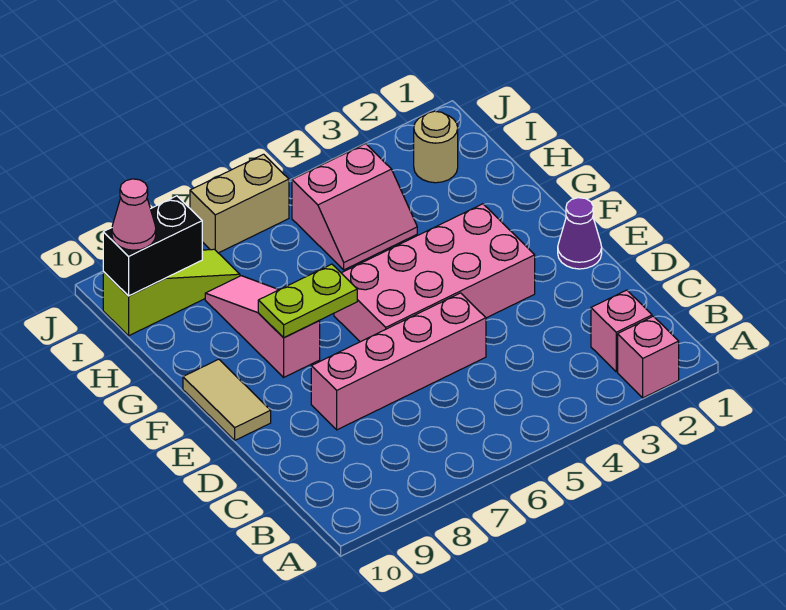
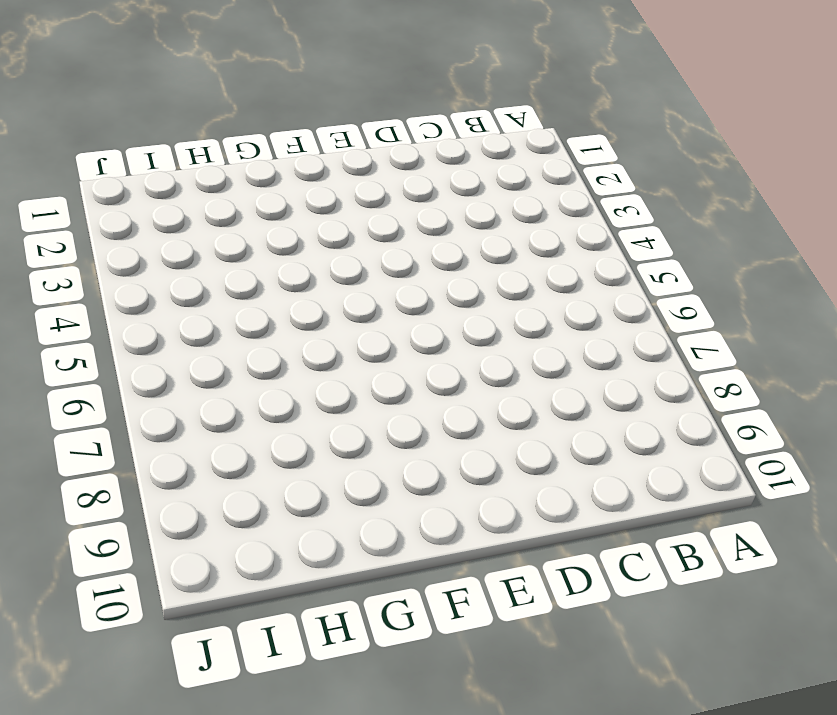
none -> pink brick A2 level 1
none -> pink brick B2 level 1
none -> pink brick D5:D8 level 1

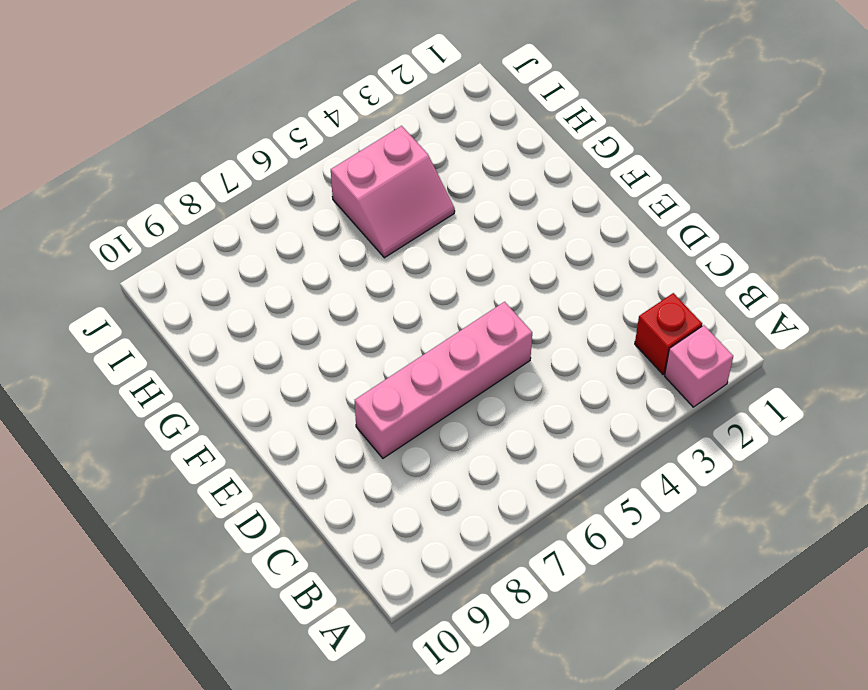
red brick B2 level 1 -> pink brick B2 level 1
none -> purple cone E1 level 1
none -> pink brick E3:F6 level 1
none -> tan tile E10:F10 level 1

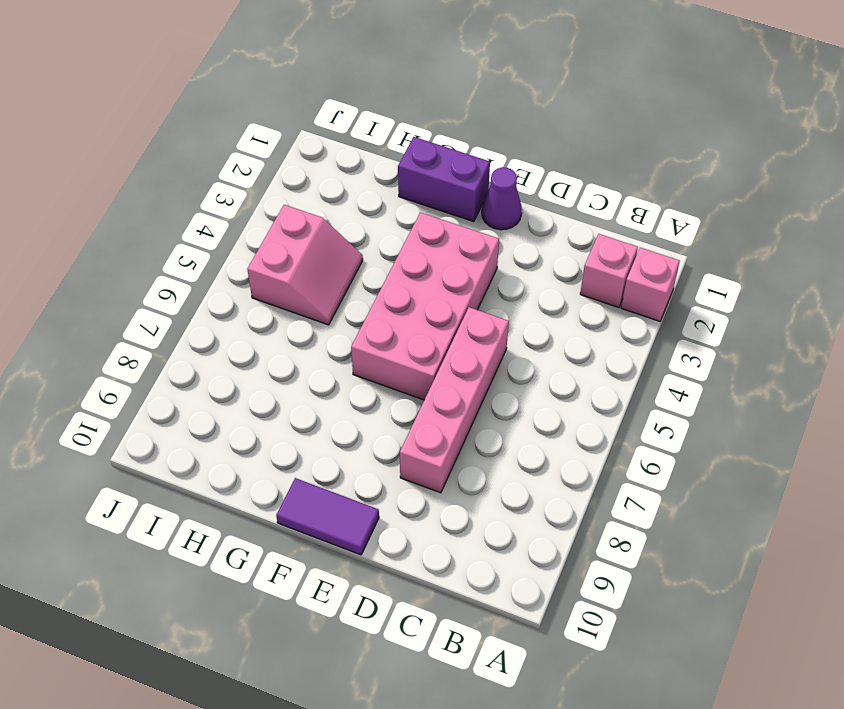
purple tile E10:F10 level 1 -> tan tile E10:F10 level 1
purple brick F1:G1 level 1 -> none
none -> pink slope F8:H8 level 1 top F
none -> tan round brick I2 level 1
none -> lime slope I8:I10 level 1 top 10

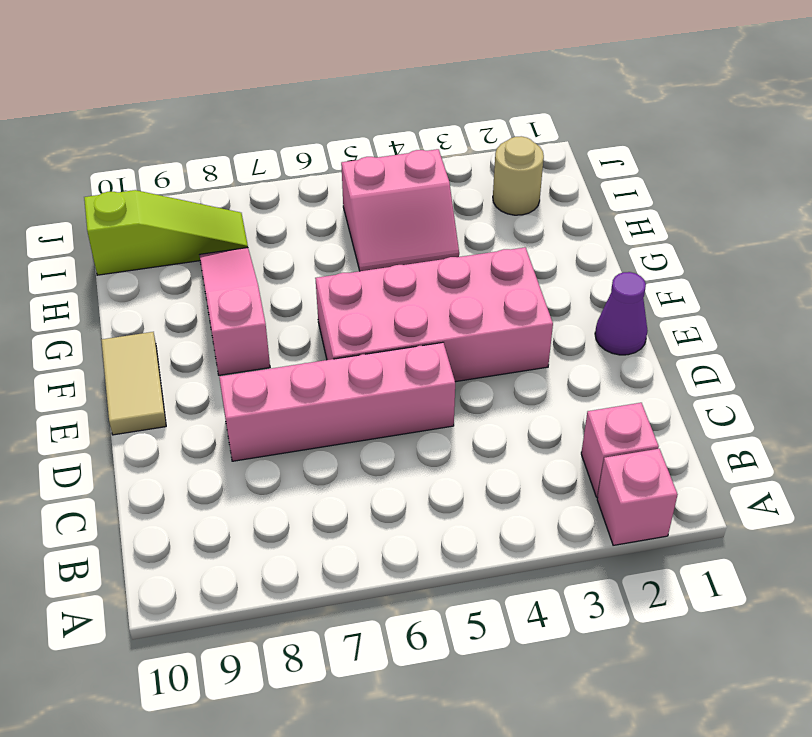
none -> tan brick J6:J7 level 1
none -> lime plate F7:F8 level 2
none -> black brick I9:I10 level 2

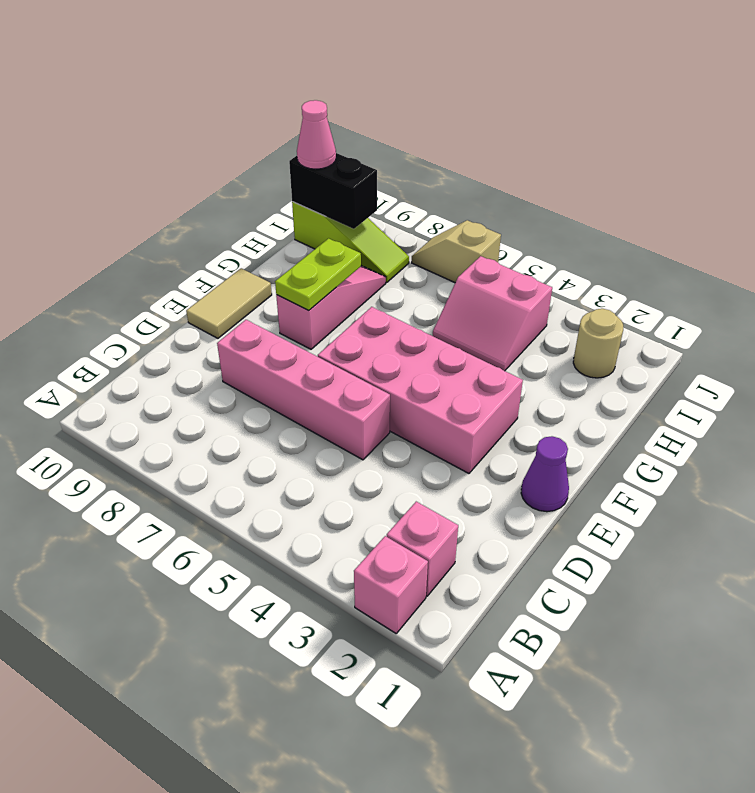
lime plate F8:G8 level 2 -> lime plate F7:F8 level 2
tan slope J6:J7 level 1 top 6 -> tan brick J6:J7 level 1

